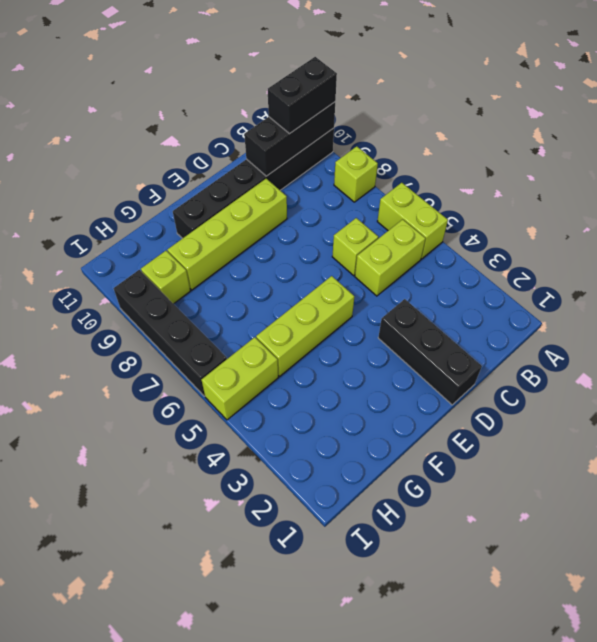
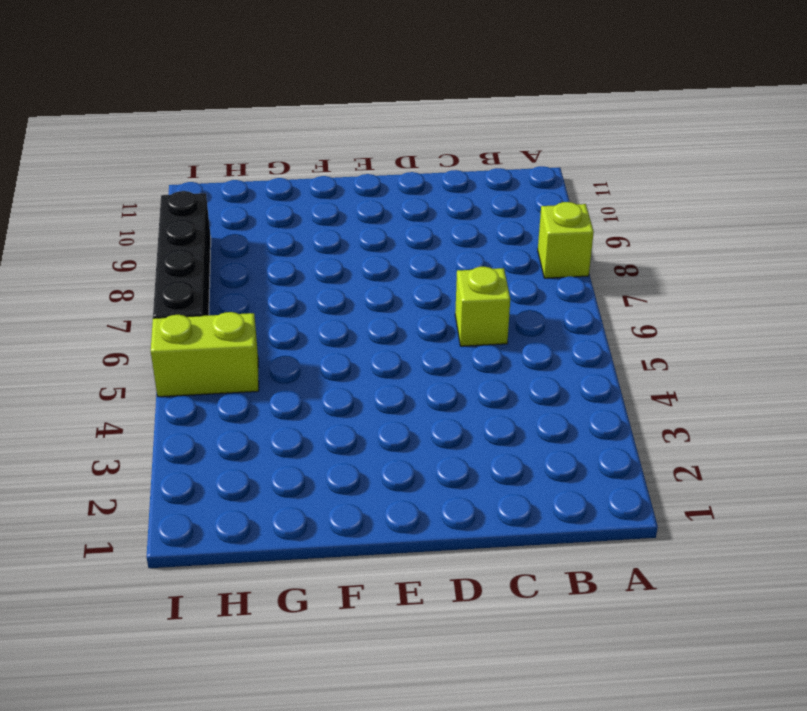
none -> lime brick A5:A6 level 1
none -> black brick A10:F10 level 1
none -> lime brick B5:C5 level 1

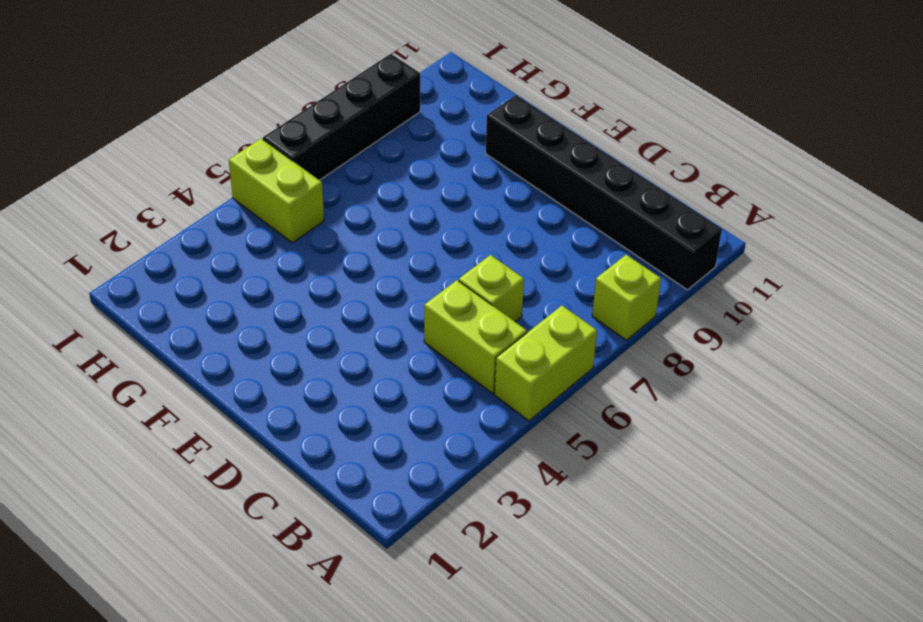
none -> black brick D1:D3 level 1
none -> lime brick D9:G9 level 1
none -> lime brick E5:G5 level 1

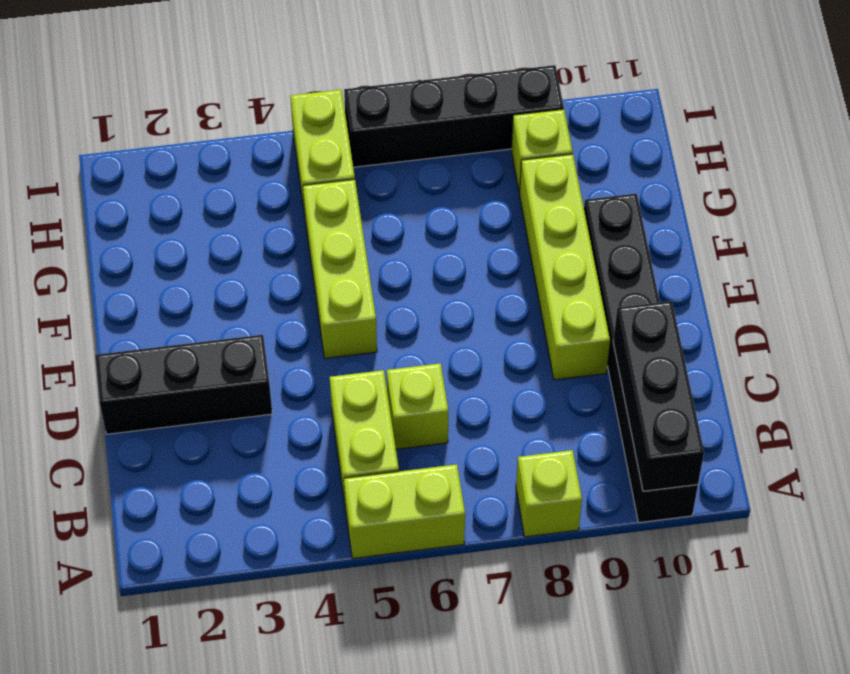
none -> black brick A10:B10 level 3

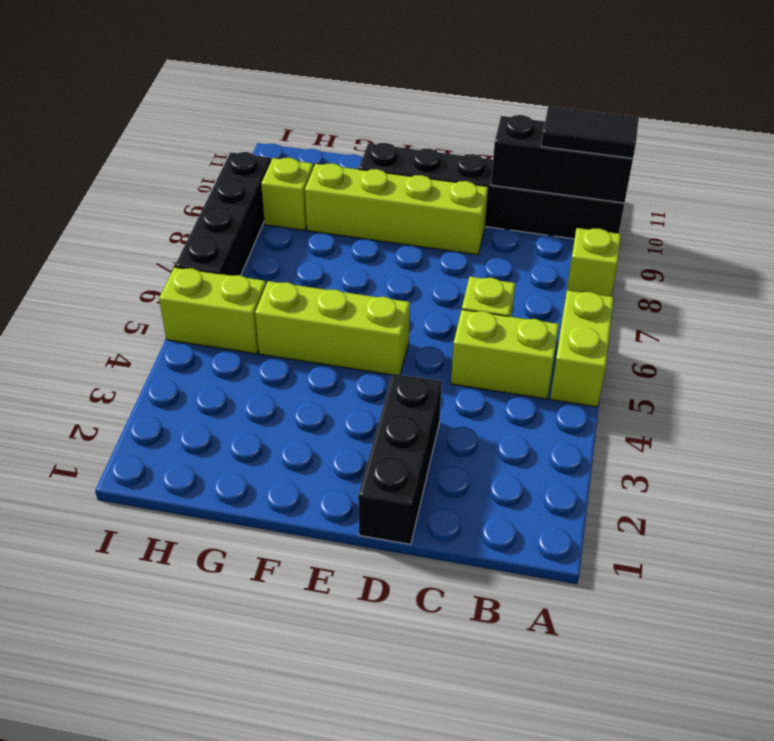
black tile A10:B10 level 3 -> black brick A10:B10 level 3

